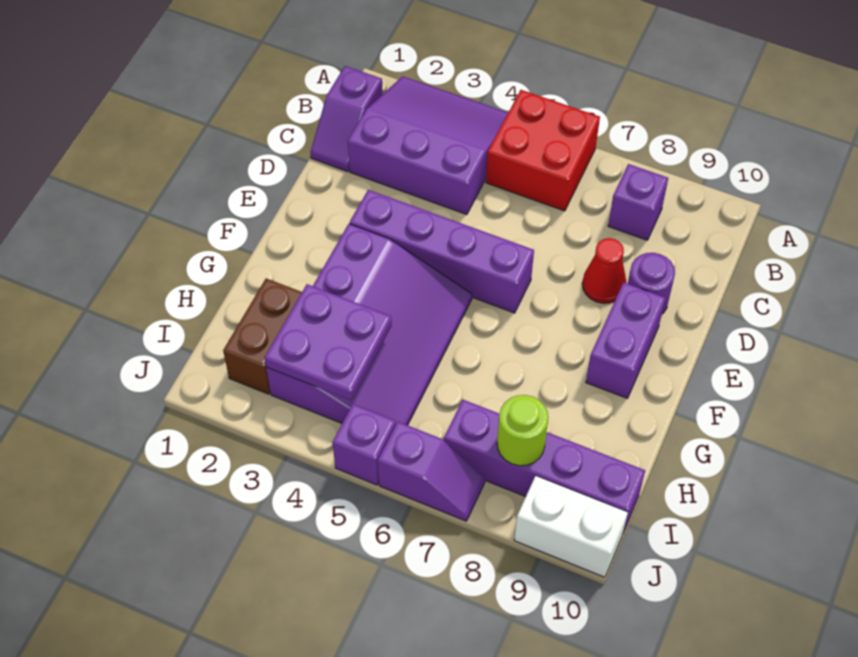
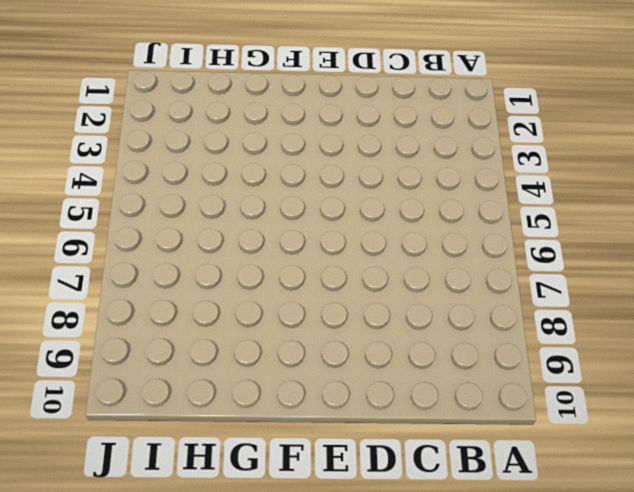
none -> purple slope A2:C4 level 1 top C
none -> red brick A5:B6 level 1
none -> purple slope B1:C1 level 1 top B

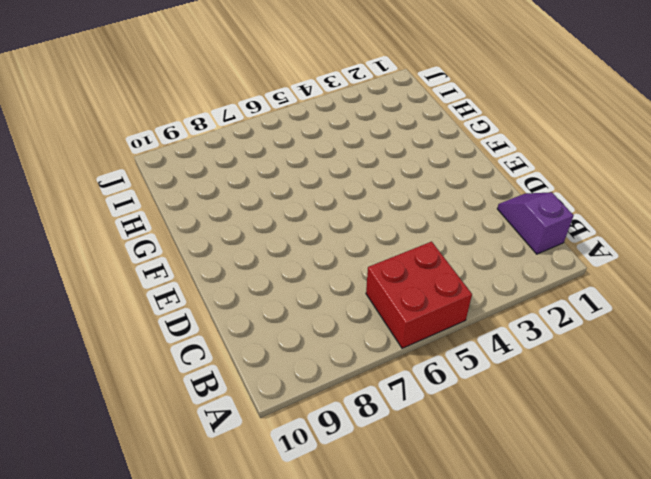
none -> purple slope A2:C4 level 1 top C
none -> purple brick B8 level 1
none -> red cone D8 level 1

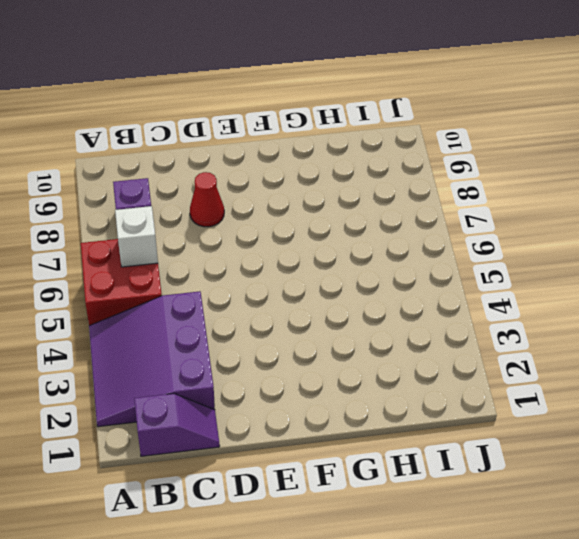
white brick B6 level 2 -> none
none -> purple round brick D9 level 1
none -> purple brick E3:E6 level 1
none -> purple brick E9:F9 level 1

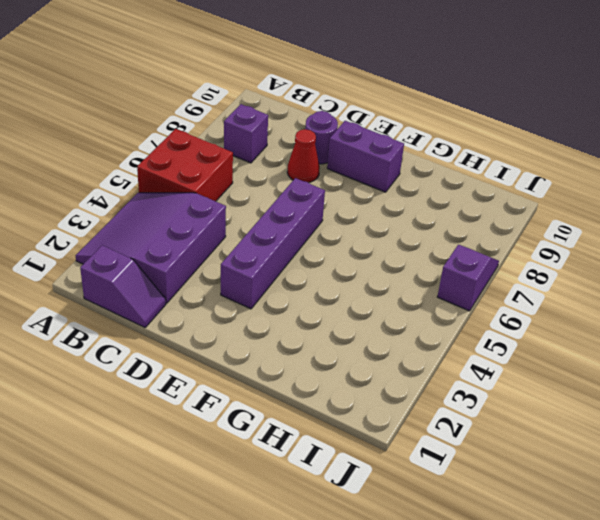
none -> purple slope F3:I5 level 1 top 3
none -> brown brick H2:I2 level 1
none -> purple brick I7:I10 level 1

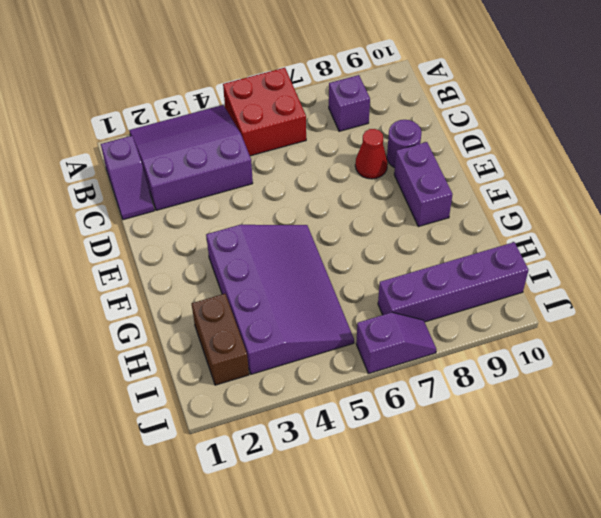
none -> purple brick E3:E6 level 1
none -> purple brick J5 level 1
none -> white brick J9:J10 level 1

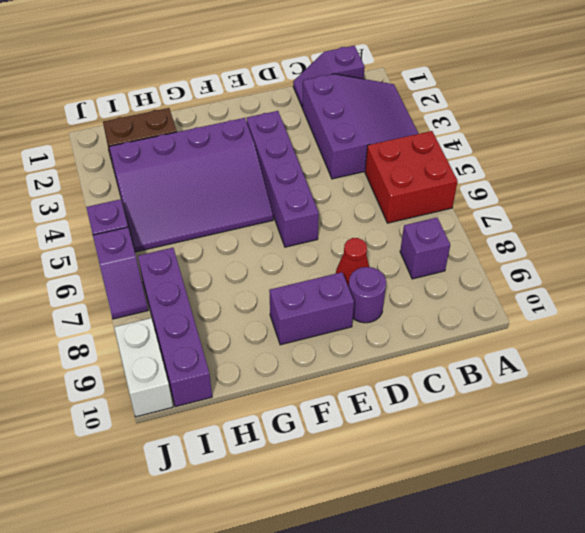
none -> purple plate H3:I4 level 2
none -> lime round brick I8 level 2

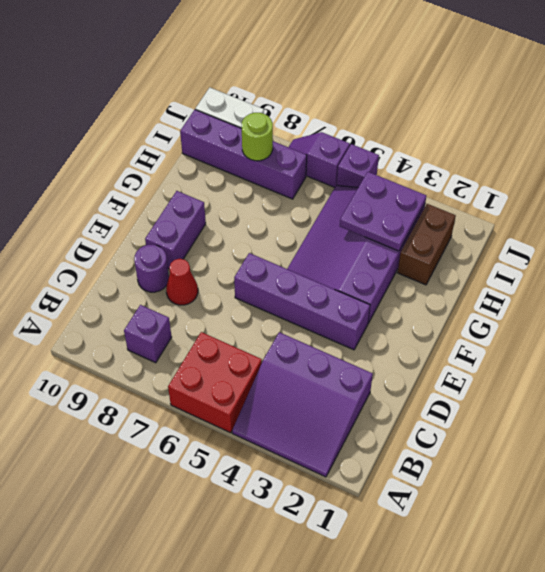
none -> purple slope B1:C1 level 1 top B

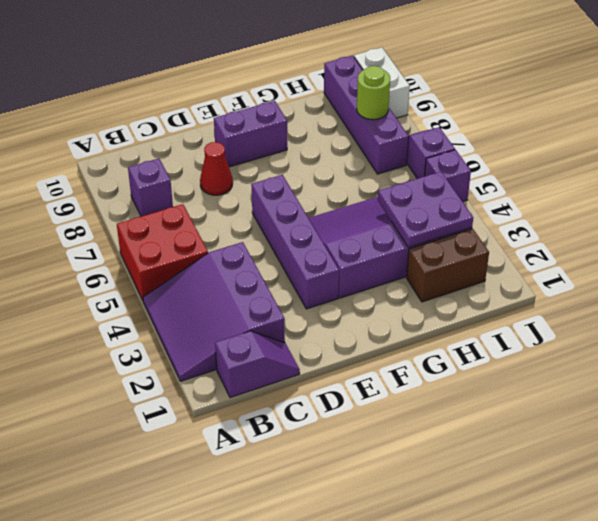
none -> purple round brick D9 level 1

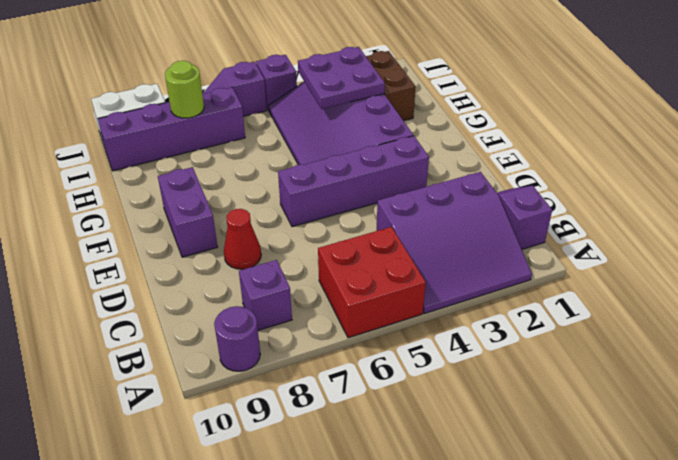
purple round brick A9 level 1 -> purple round brick D9 level 1

